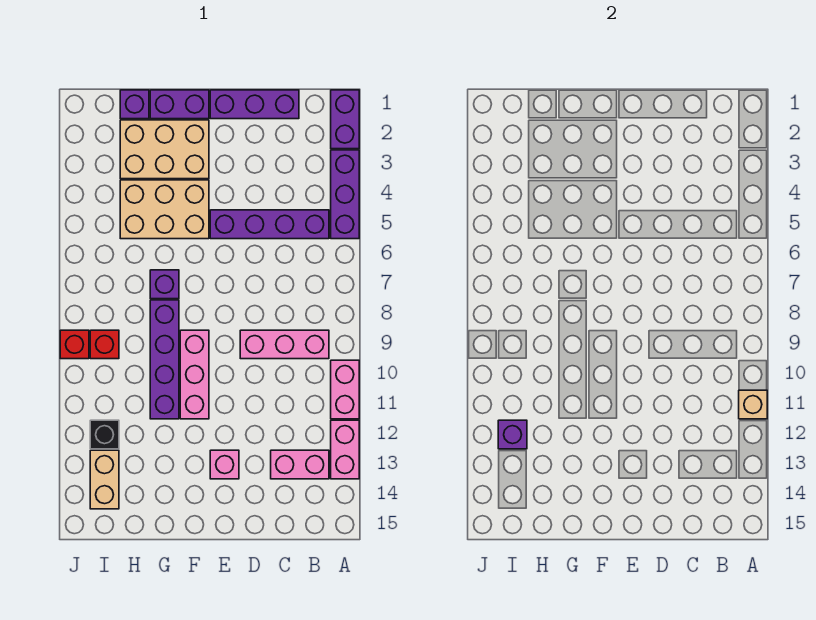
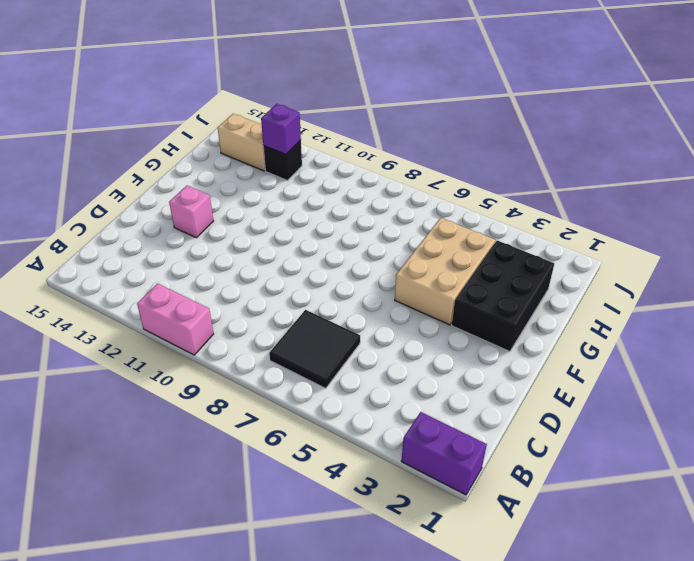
black tile B6:C7 level 1 -> none
black brick F2:H3 level 1 -> tan brick F2:H3 level 1
none -> purple brick A3:A5 level 1
none -> pink brick A12:A13 level 1
none -> purple brick B5:E5 level 1

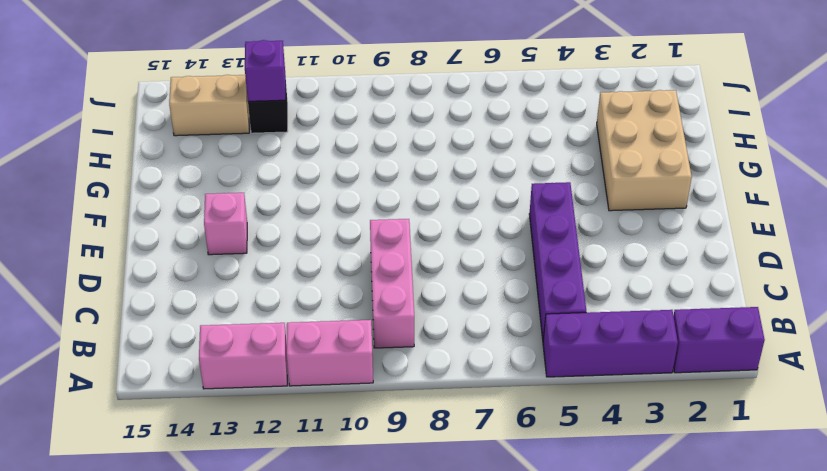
none -> pink brick B13:C13 level 1
none -> purple brick C1:E1 level 1
none -> purple brick F1:G1 level 1

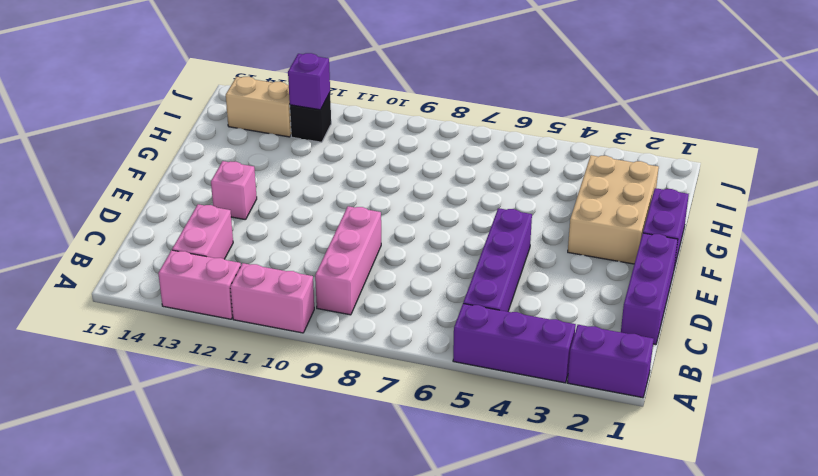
none -> tan brick F4:H5 level 1
none -> pink brick F9:F11 level 1
none -> purple brick G7 level 1

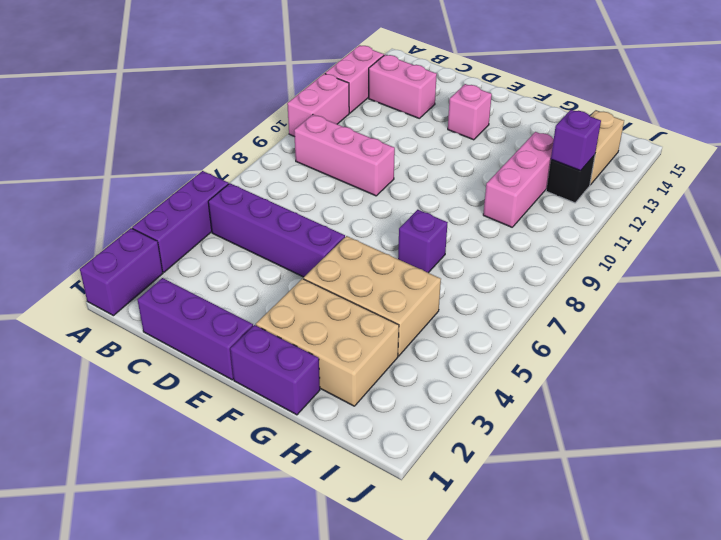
pink brick H10:H12 level 1 -> pink brick F9:F11 level 1
none -> purple brick G8:G11 level 1
none -> purple brick H1 level 1
none -> red brick I9 level 1

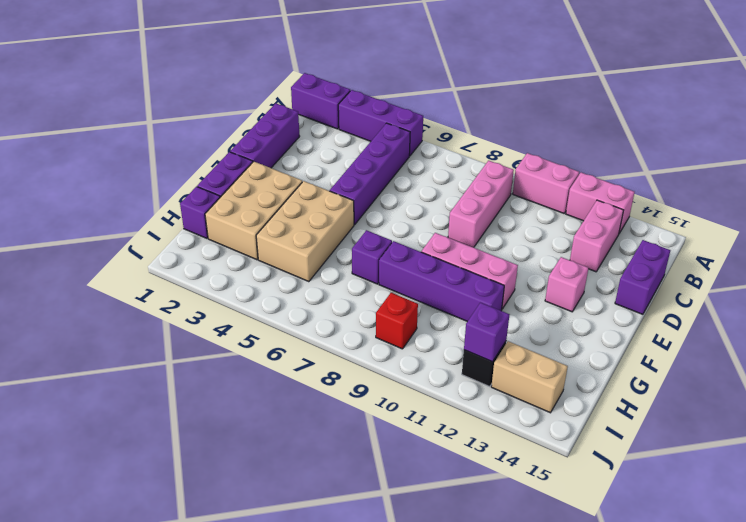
purple brick C15:D15 level 1 -> none
none -> red brick J9 level 1
none -> tan brick A11 level 2

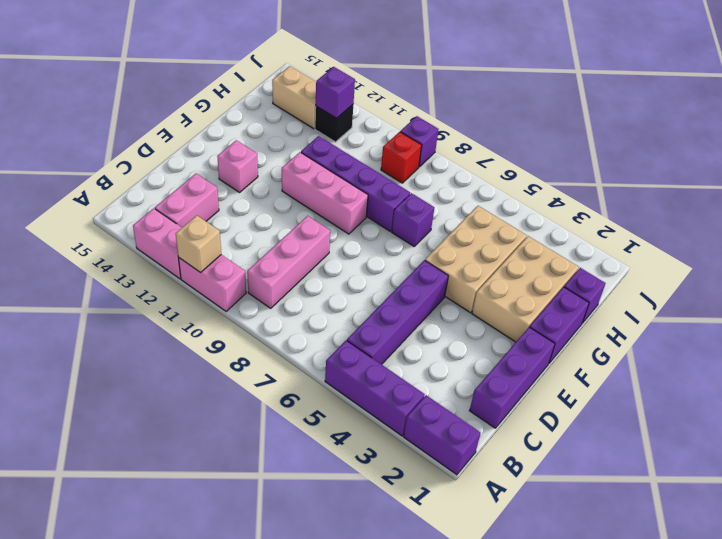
purple brick J9 level 1 -> red brick J9 level 1

